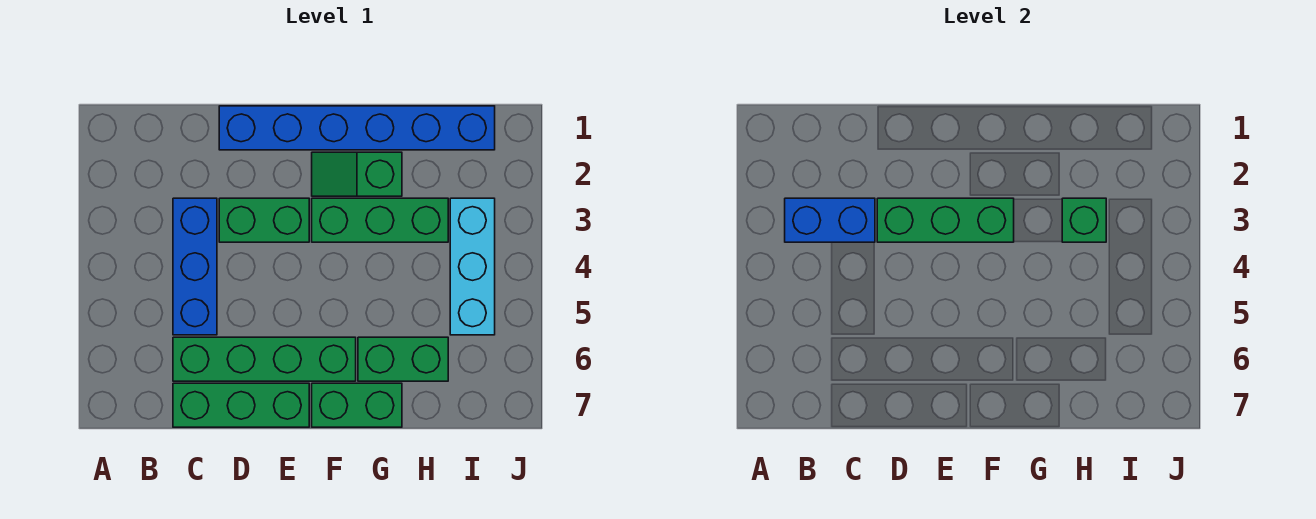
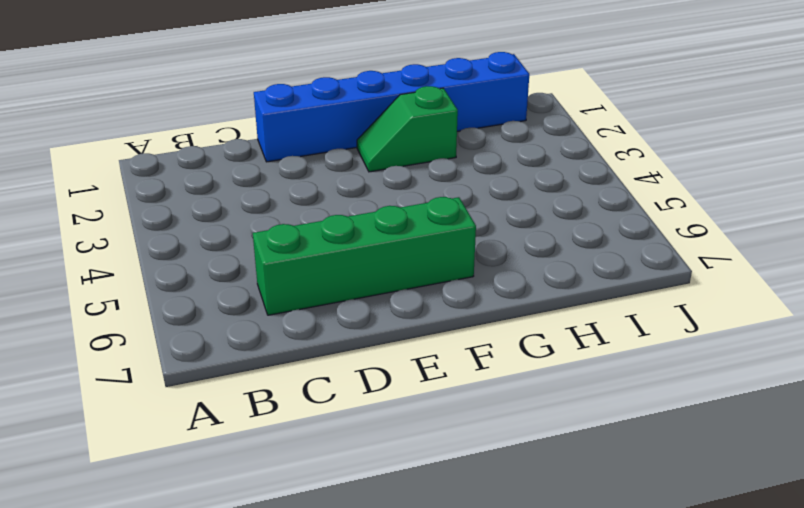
none -> blue brick C3:C5 level 1
none -> green brick C7:E7 level 1
none -> green brick D3:E3 level 1

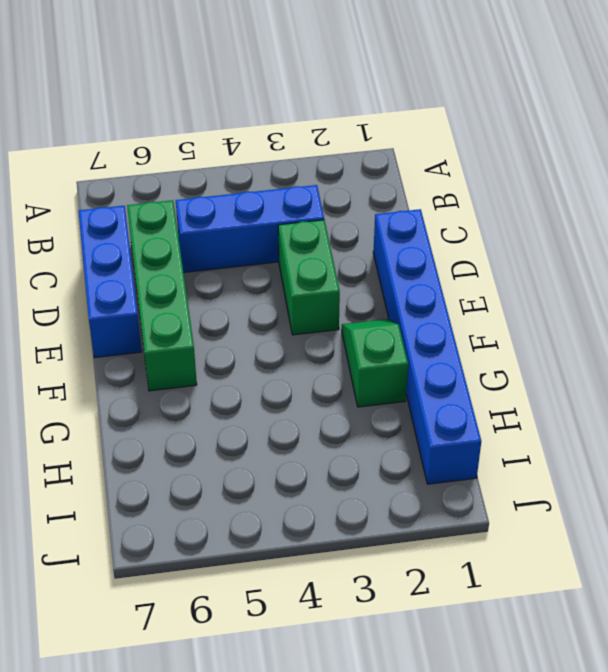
blue brick C7:E7 level 1 -> green brick C7:E7 level 1
none -> green brick F3:H3 level 1
none -> green brick F7:G7 level 1
none -> green brick G6:H6 level 1

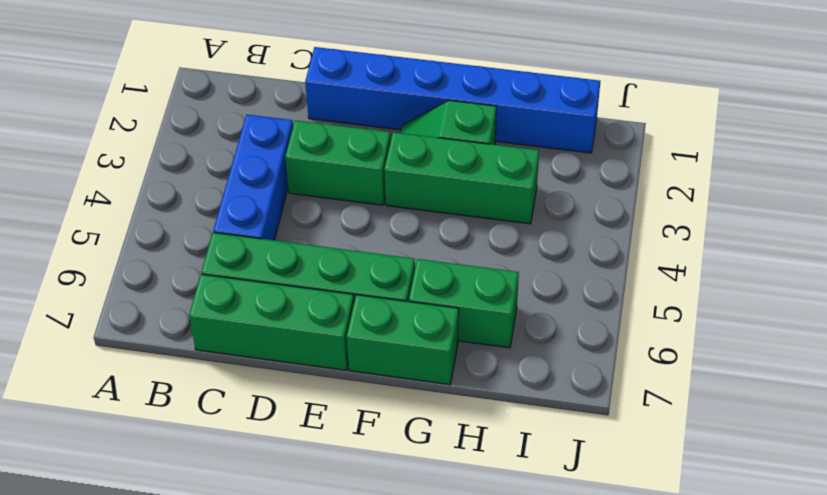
none -> cyan brick I3:I5 level 1
none -> blue brick B3:C3 level 2
none -> green brick D3:F3 level 2

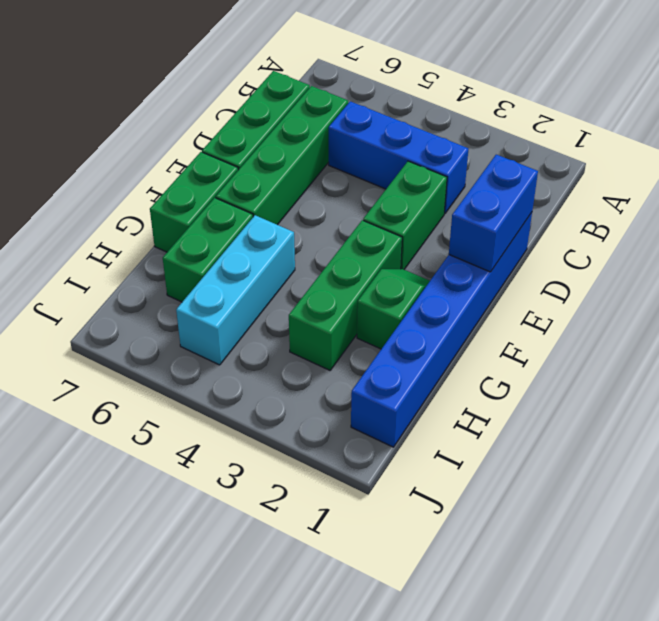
blue brick D1:E1 level 2 -> blue brick B3:C3 level 2
cyan brick G5:I5 level 1 -> cyan brick I3:I5 level 1
none -> green brick D3:F3 level 2
none -> green brick H3 level 2

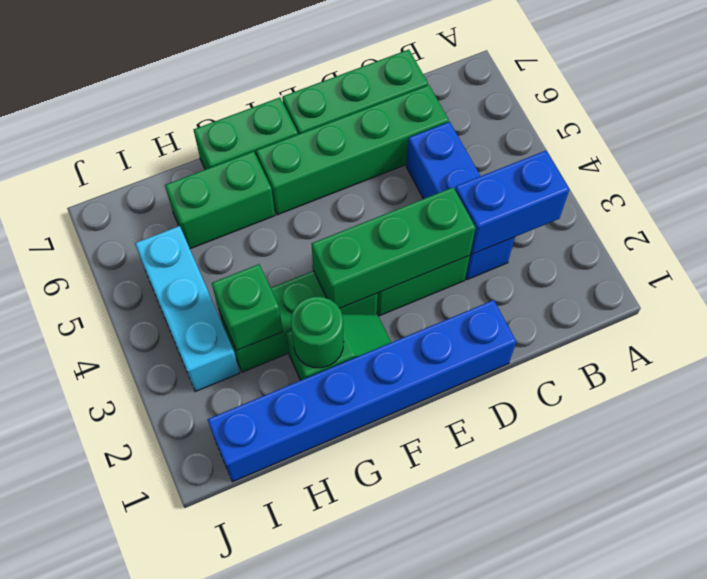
green round brick G2 level 2 -> none

